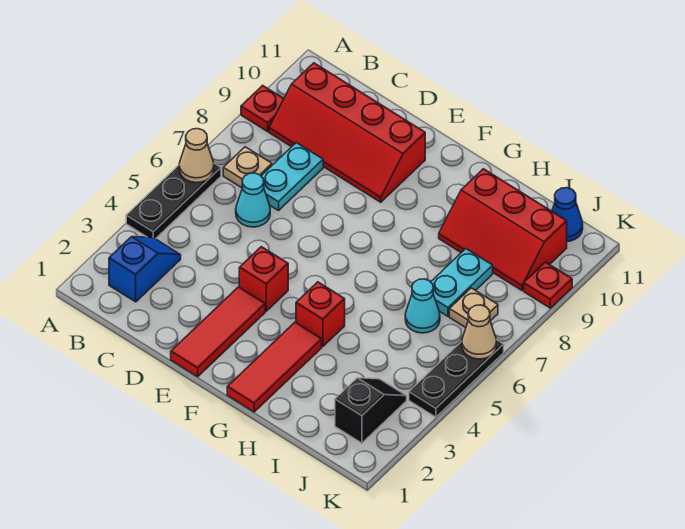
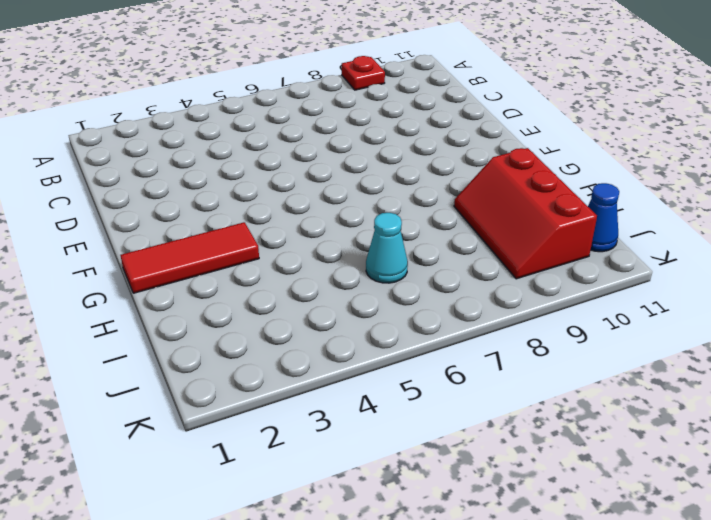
none -> black plate A4:A6 level 1
none -> blue slope B2:B3 level 1 top 2
none -> tan plate B7 level 1

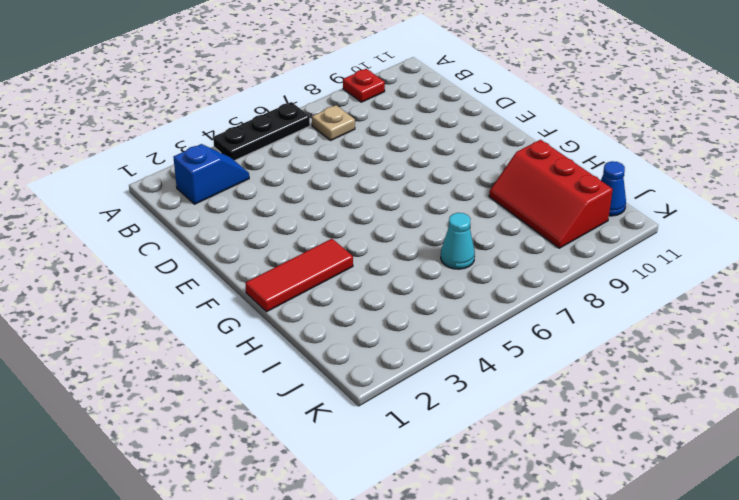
none -> red slope B9:E10 level 1 top 10
none -> cyan cone C6 level 1
none -> cyan plate C7:C8 level 1

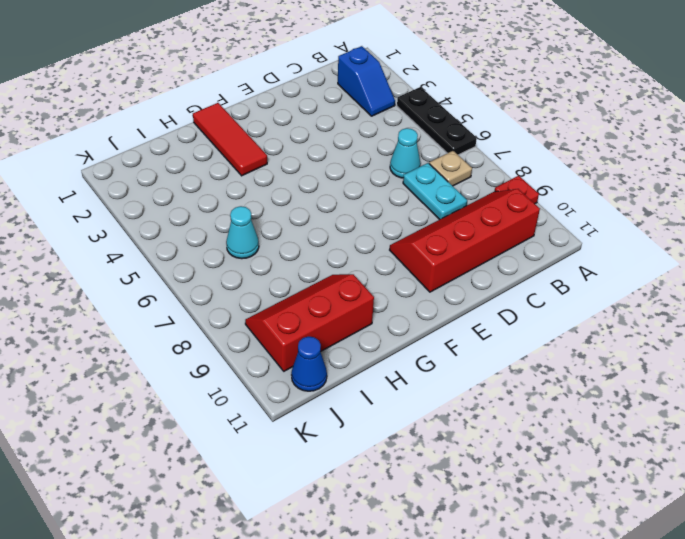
none -> red tile E1:E3 level 1
none -> red brick E4 level 1
none -> red brick G4 level 1

